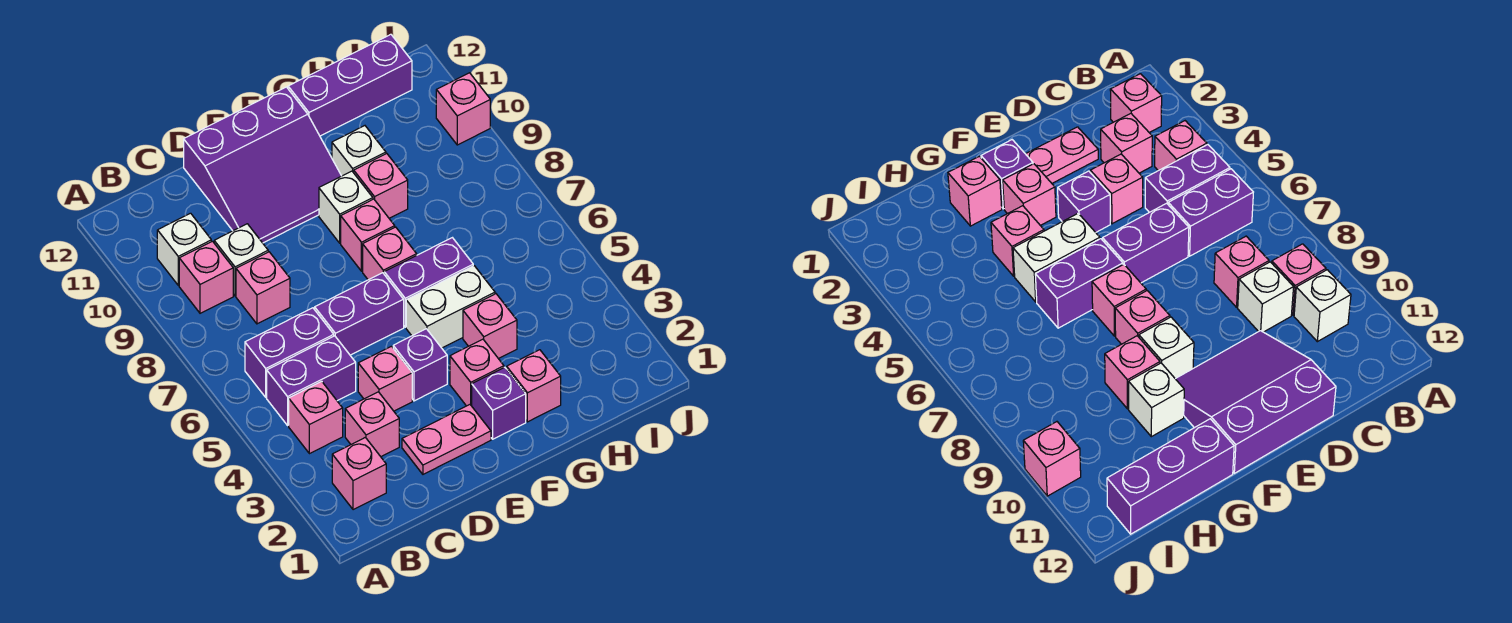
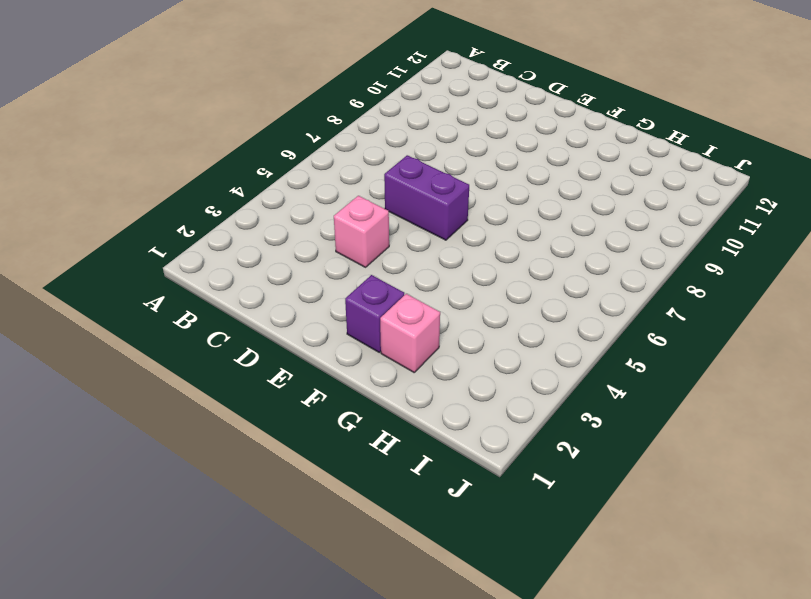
none -> pink brick B2 level 1
none -> pink brick B4 level 1
none -> purple brick B5:C5 level 1

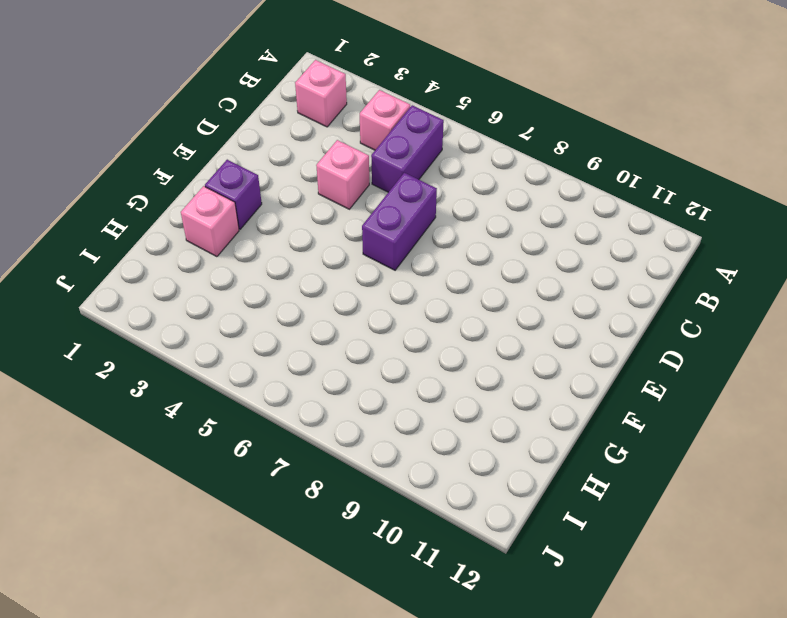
none -> purple brick B6:C6 level 1
none -> pink brick B9 level 1
none -> white brick B10 level 1

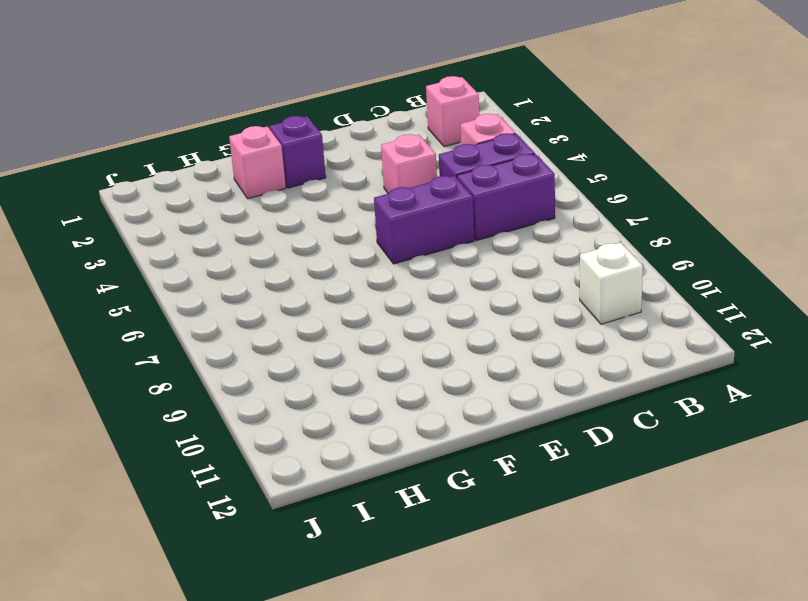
none -> pink brick B9 level 1
none -> pink brick C3 level 1
none -> pink brick C8 level 1

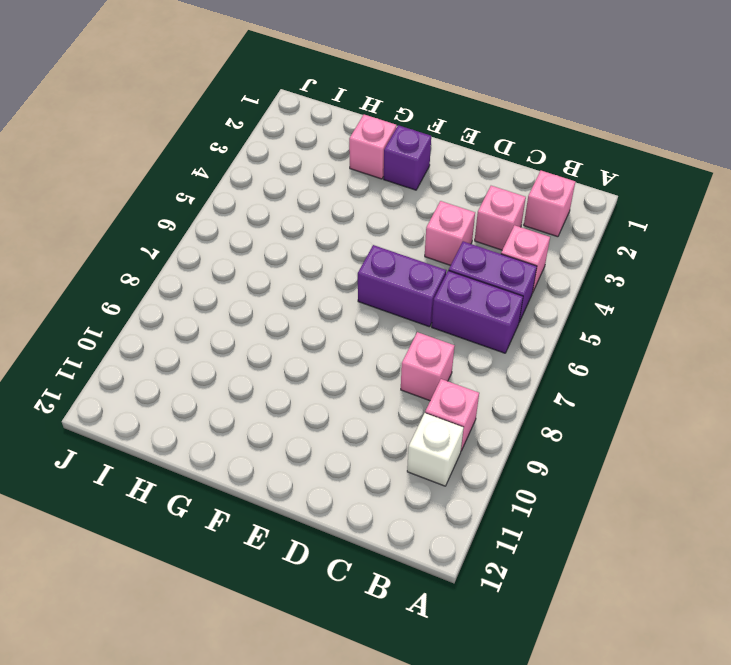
none -> white brick C9 level 1
none -> pink plate D2:E2 level 1
none -> purple slope D10:F12 level 1 top 12

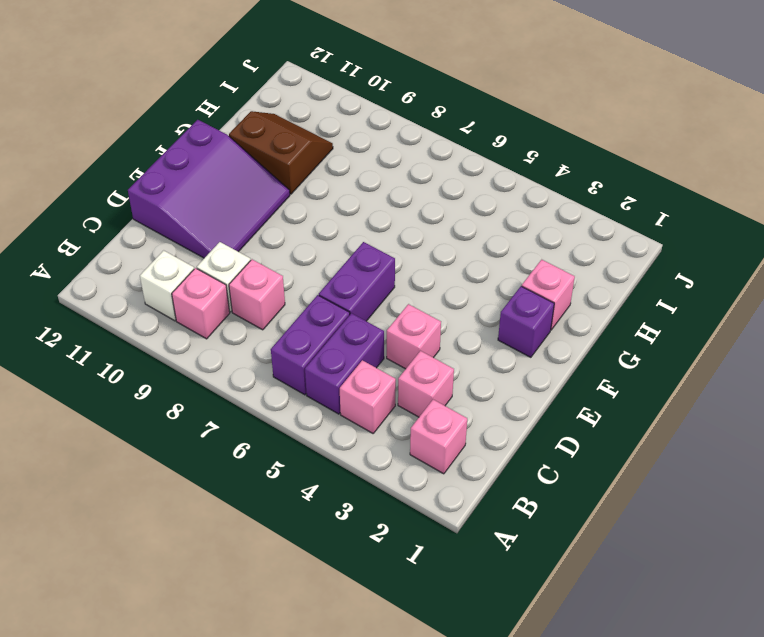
brown slope G10:H11 level 1 top G -> white brick G10 level 1
none -> pink plate D2:E2 level 1
none -> purple brick E4 level 1
none -> pink brick F3 level 1

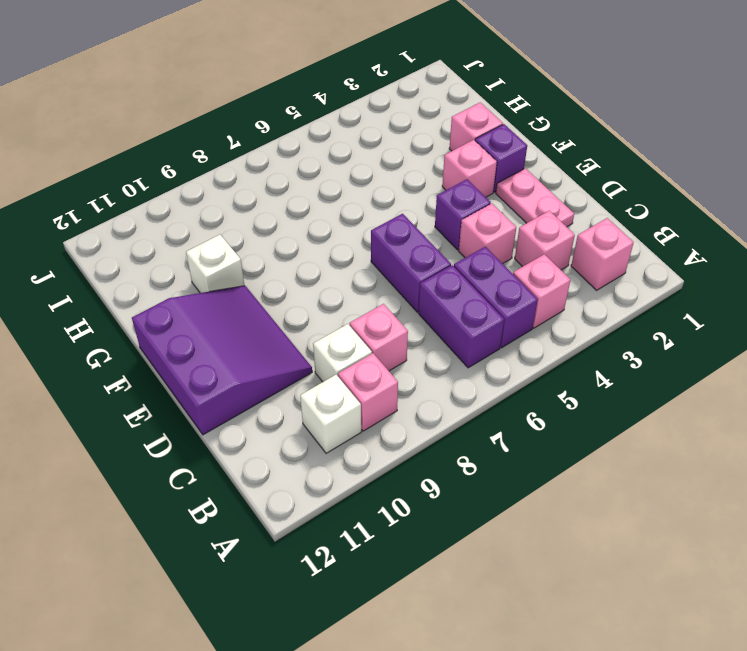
none -> white brick F5:G5 level 1
none -> purple brick F6:G6 level 1
none -> pink brick F7 level 1

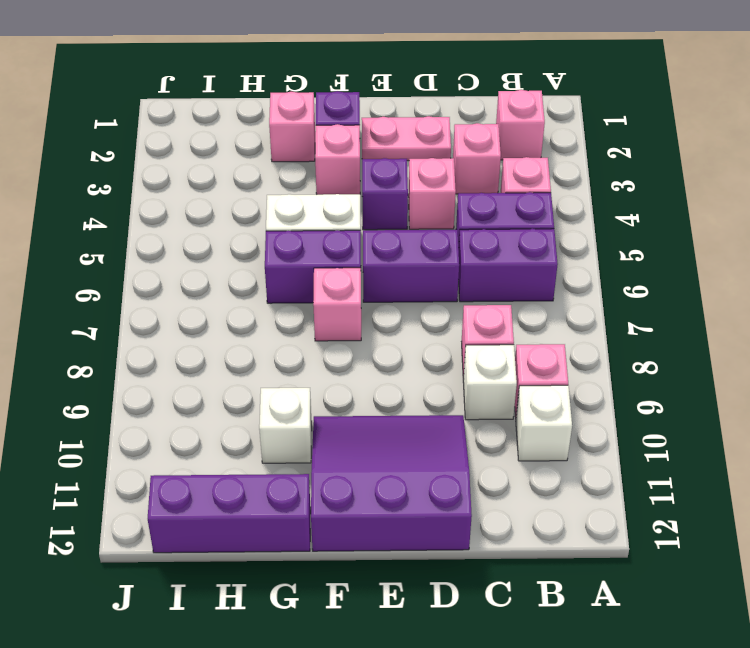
none -> pink brick F8 level 1
none -> white brick F9 level 1
none -> pink brick G4 level 1

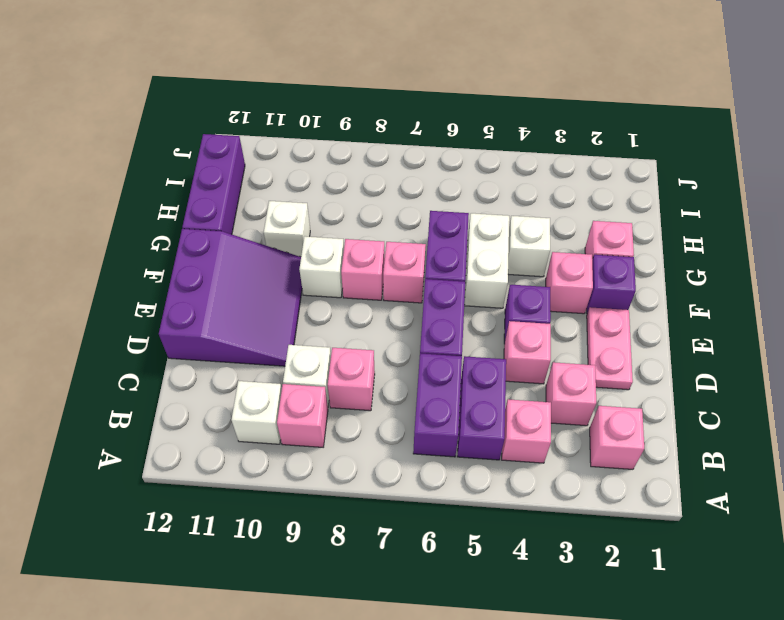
white brick G4 level 1 -> pink brick G4 level 1
none -> pink brick G9 level 1
none -> pink brick J10 level 1

